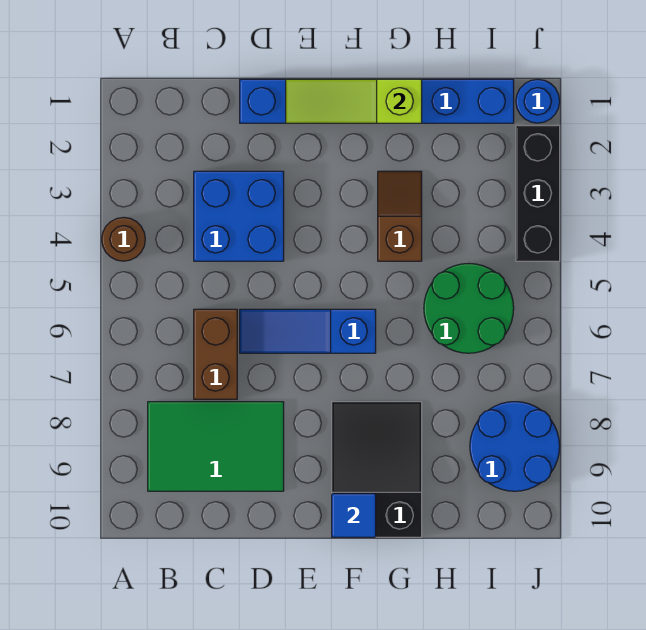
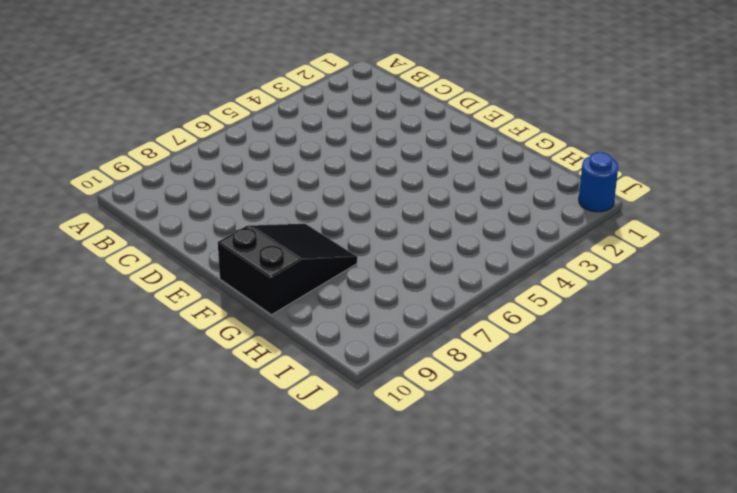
none -> brown round brick A4 level 1
none -> green tile B8:D9 level 1
none -> blue brick C3:D4 level 1

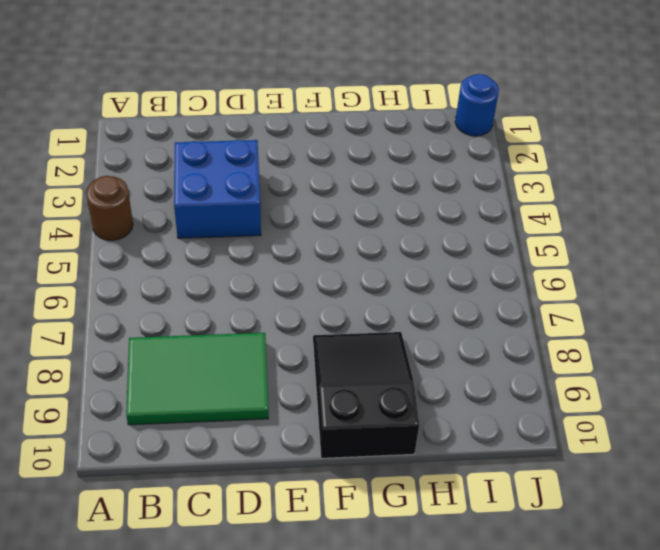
none -> brown brick C6:C7 level 1
none -> blue brick D1:I1 level 1
none -> blue slope D6:F6 level 1 top F

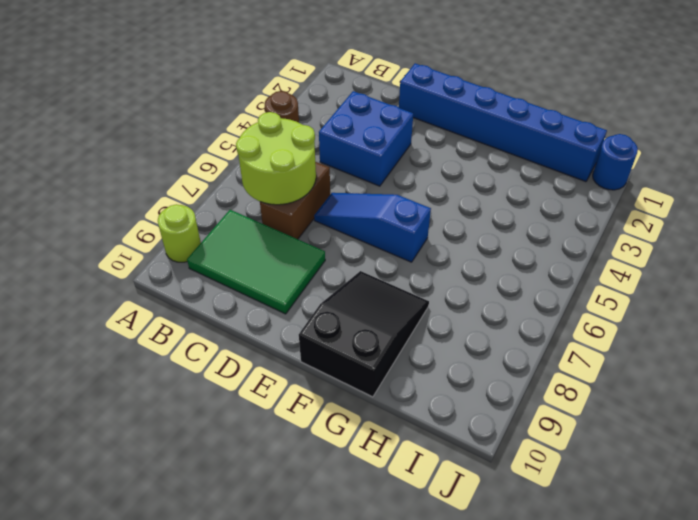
lime round brick A9 level 1 -> none
lime round brick B6:C7 level 2 -> none
none -> brown slope G3:G4 level 1 top 4
none -> green round brick H5:I6 level 1
none -> blue round brick I8:J9 level 1

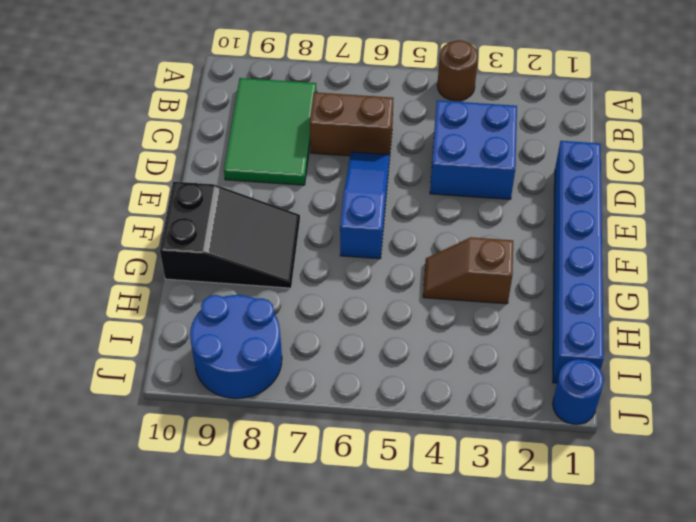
brown slope G3:G4 level 1 top 3 -> brown slope G3:G4 level 1 top 4
none -> green round brick H5:I6 level 1
none -> black brick J2:J4 level 1
none -> lime slope E1:G1 level 2 top G

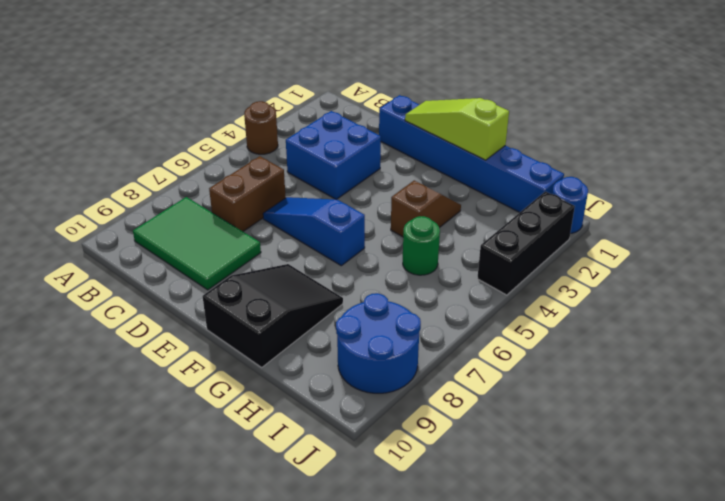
green round brick H5 level 1 -> green round brick H5:I6 level 1
none -> blue tile F10 level 2

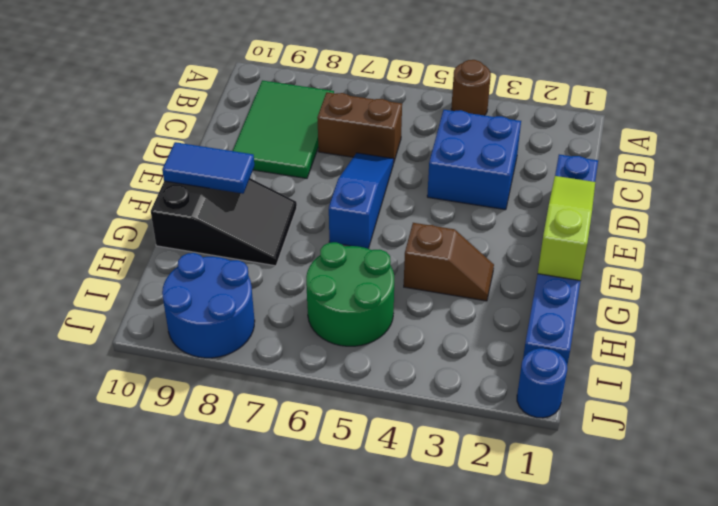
blue tile F9:F10 level 2 -> blue tile F10 level 2
none -> black brick J2:J4 level 1

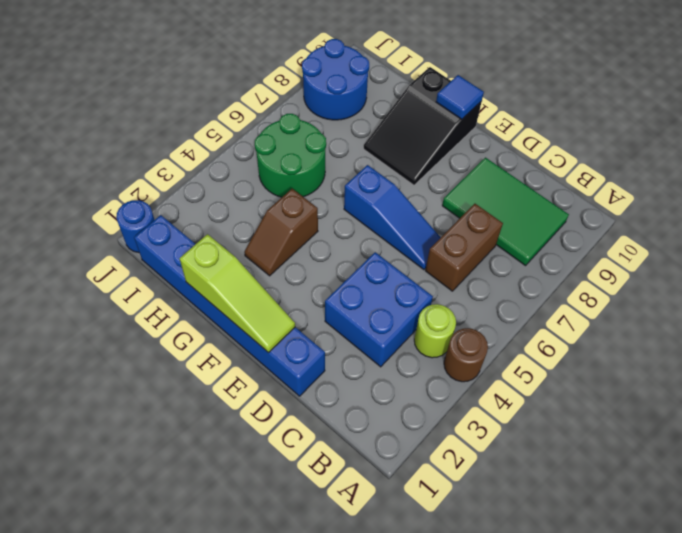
lime round brick B4 level 1 -> none
none -> black brick J2:J4 level 1

